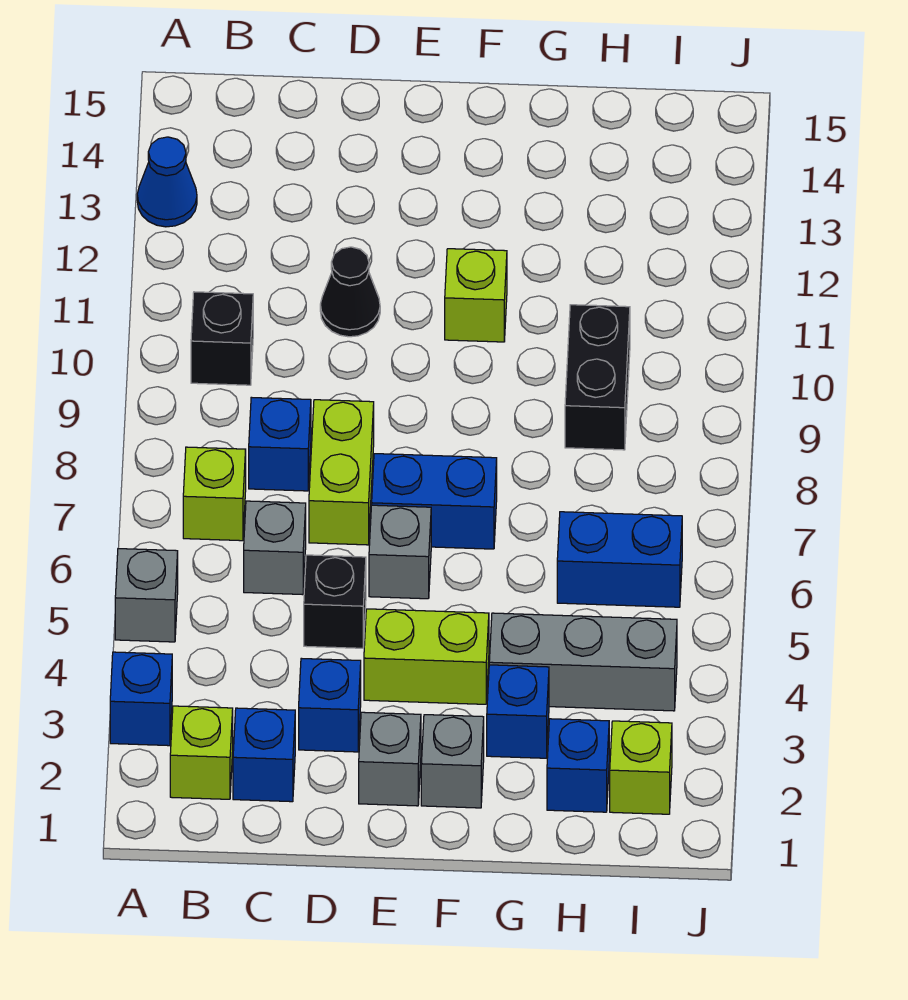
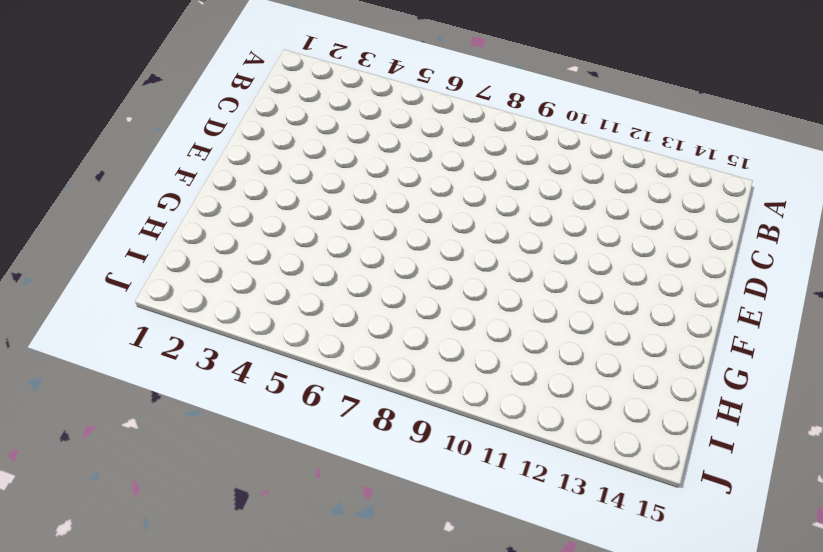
none -> blue brick A3 level 1
none -> grey brick A5 level 1
none -> blue cone A13 level 1

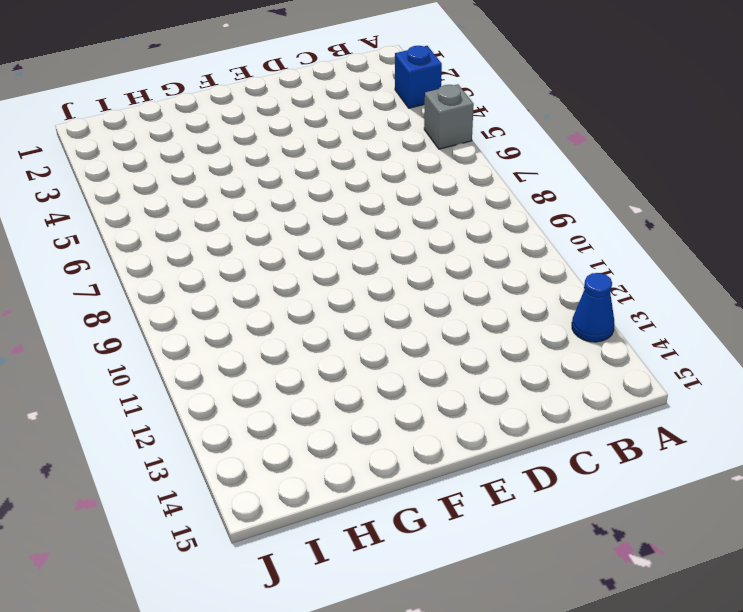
none -> lime brick B2 level 1
none -> lime brick B7 level 1
none -> black brick B10 level 1

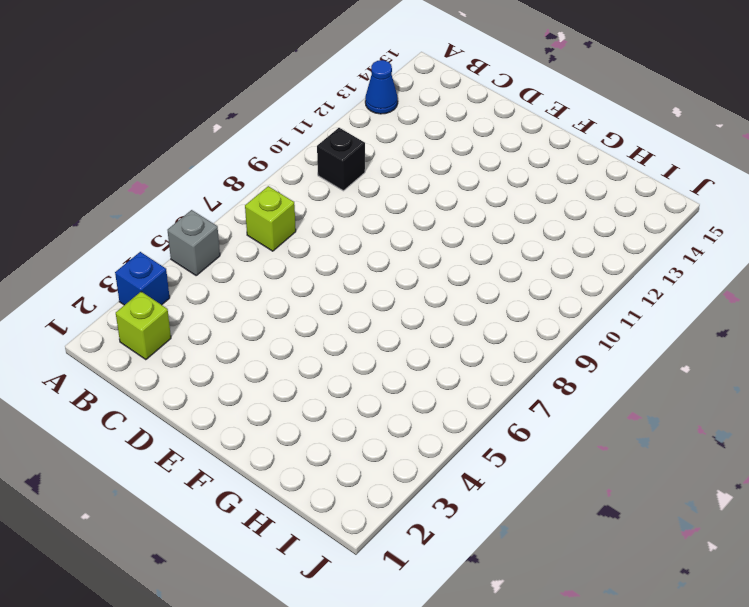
none -> blue brick C2 level 1
none -> grey brick C6 level 1
none -> blue brick C8 level 1

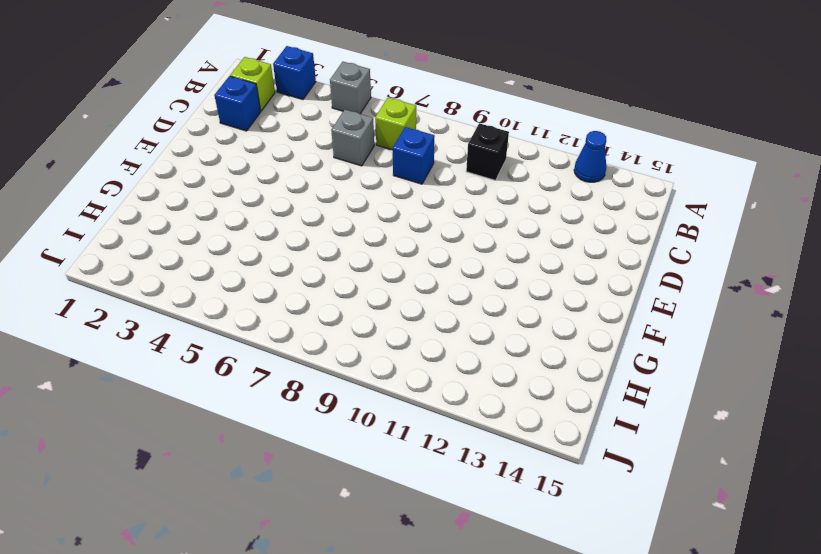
none -> blue brick D3 level 1
none -> black brick D5 level 1
none -> lime brick D7:D8 level 1

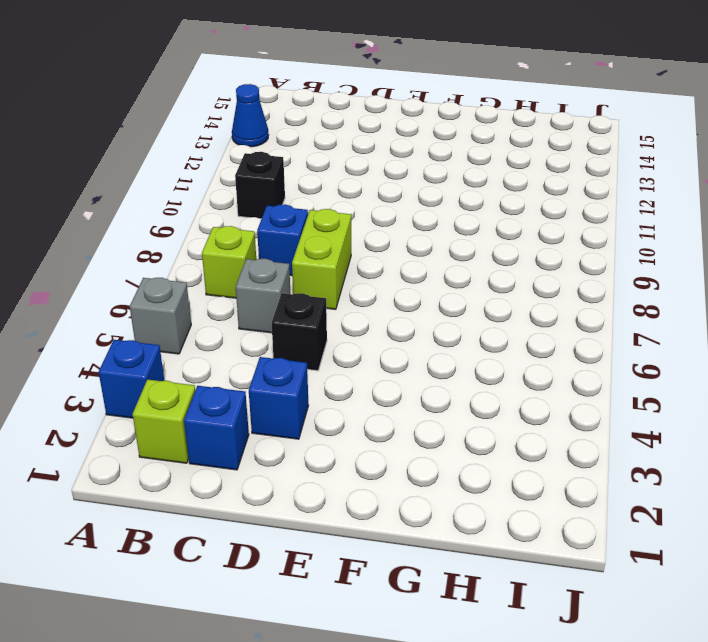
none -> black cone D11 level 1
none -> grey brick E2 level 1
none -> lime brick E4:F4 level 1

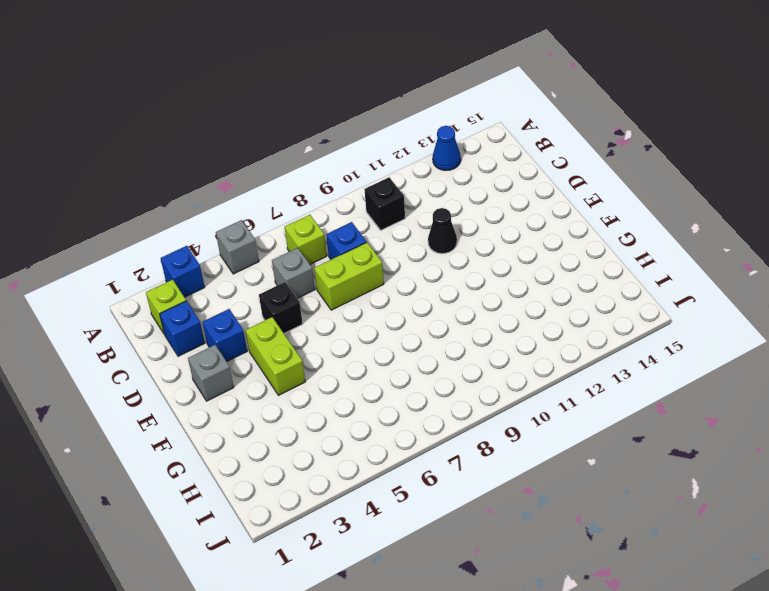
none -> grey brick E6 level 1
none -> blue brick E7:F7 level 1
none -> grey brick F2 level 1

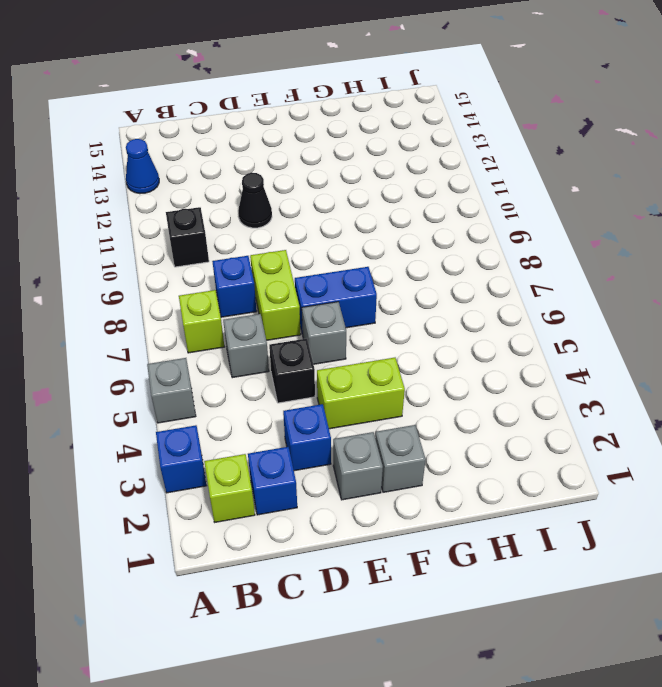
none -> lime brick F11 level 1
none -> blue brick G3 level 1
none -> grey brick G4:I4 level 1

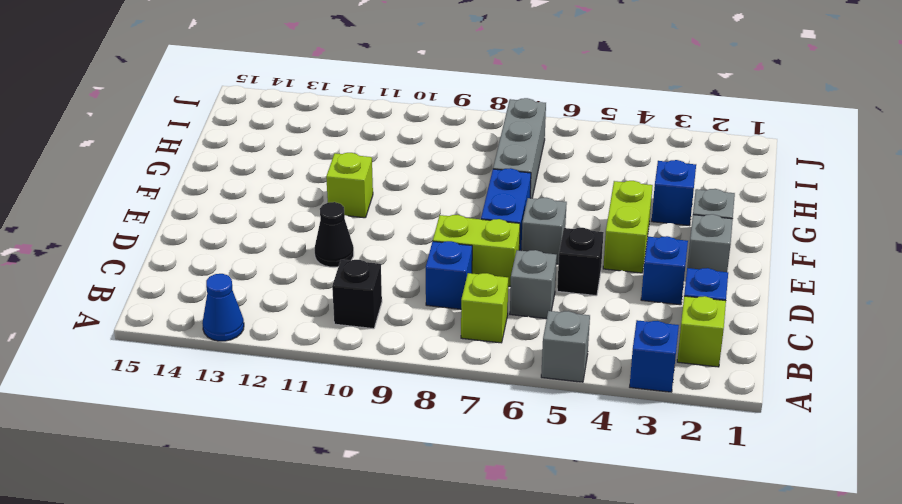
grey brick G7:I7 level 1 -> grey brick G4:I4 level 1
none -> blue brick H2 level 1
none -> blue brick H6:I6 level 1
none -> black brick H9:H10 level 1

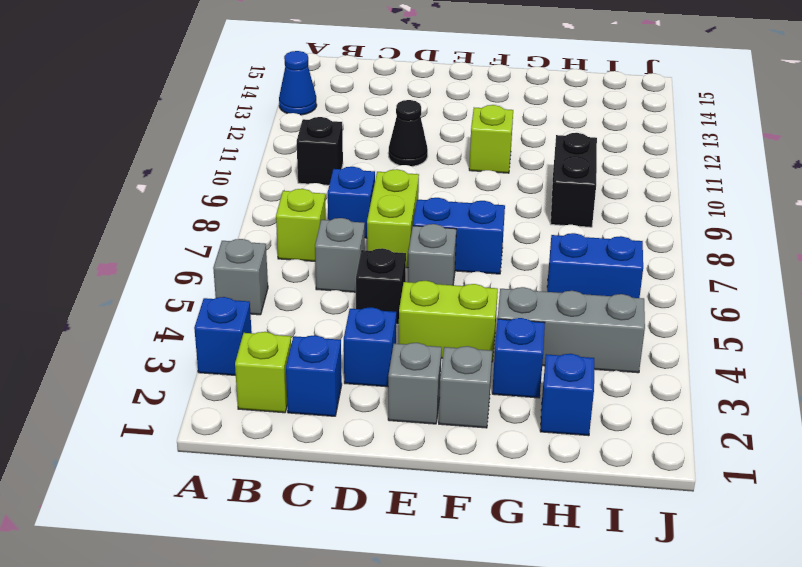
none -> lime brick I2 level 1

